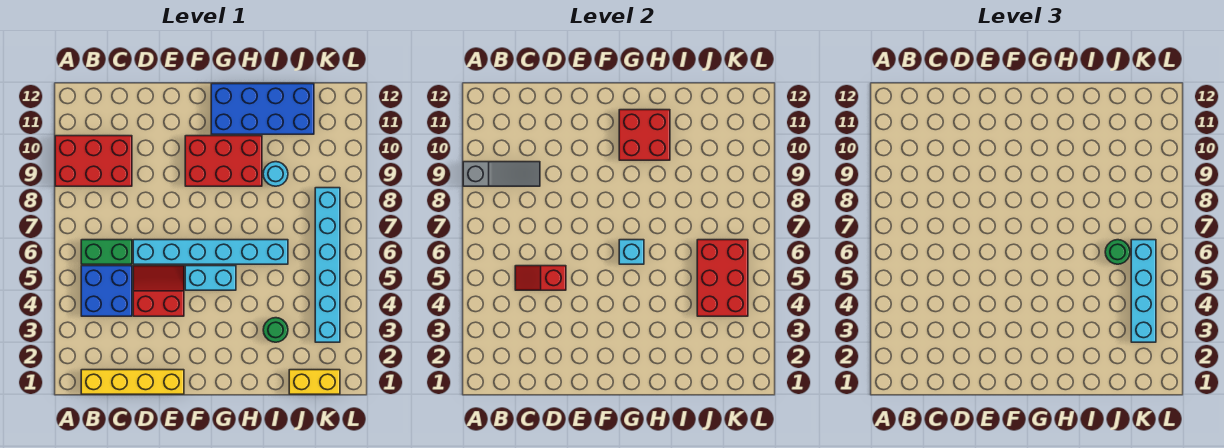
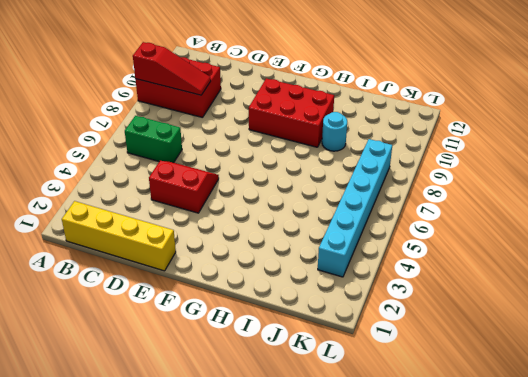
red slope A9:C9 level 2 top A -> grey slope A9:C9 level 2 top A
none -> blue brick B4:C5 level 1
none -> cyan brick D6:I6 level 1
none -> cyan brick F5:G5 level 1

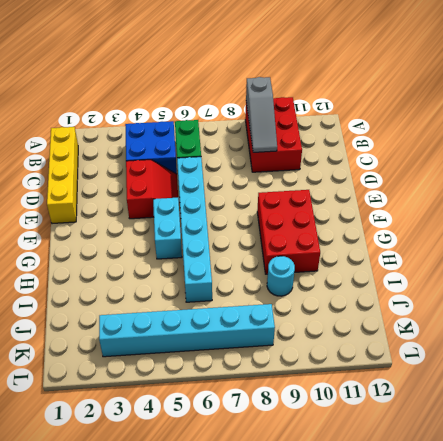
none -> blue brick G11:J12 level 1
none -> green round brick I3 level 1
none -> yellow brick J1:K1 level 1

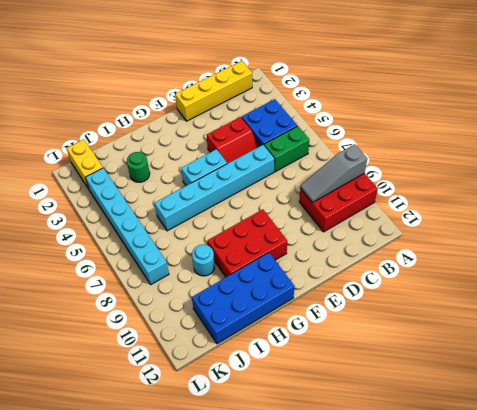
yellow brick K1:K2 level 1 -> yellow brick J1:K1 level 1
none -> red slope C5:D5 level 2 top D
none -> cyan brick G6 level 2
none -> red brick G10:H11 level 2

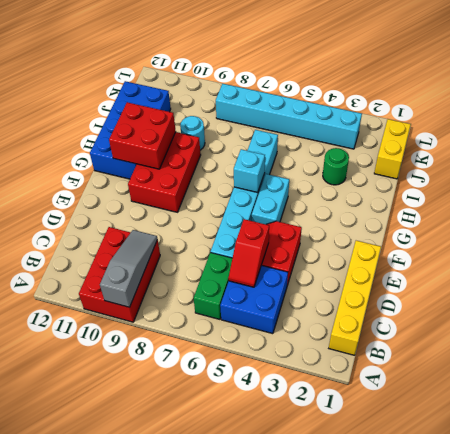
none -> red brick J4:K6 level 2
none -> green round brick J6 level 3
none -> cyan brick K3:K6 level 3

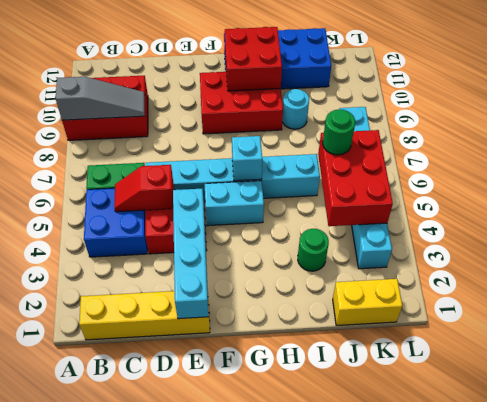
cyan brick E1:E4 level 2 -> cyan brick K3:K6 level 3

